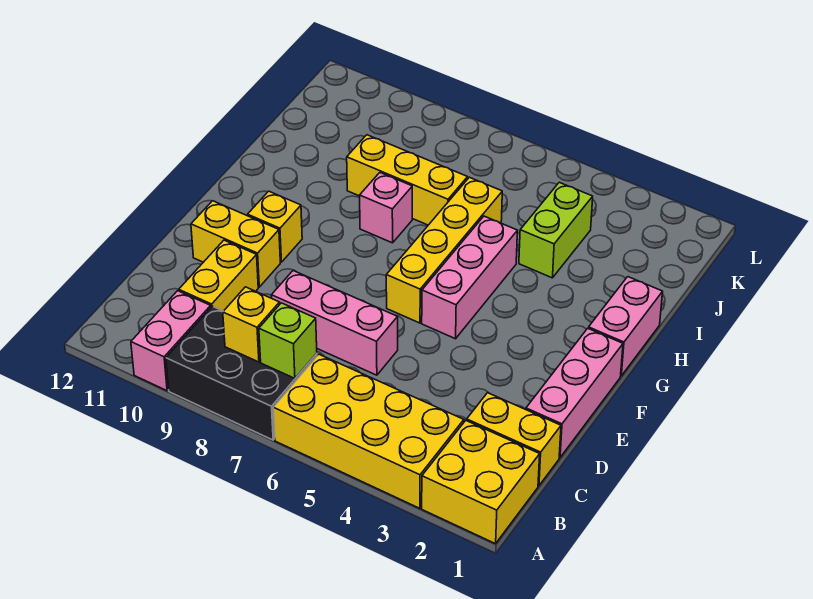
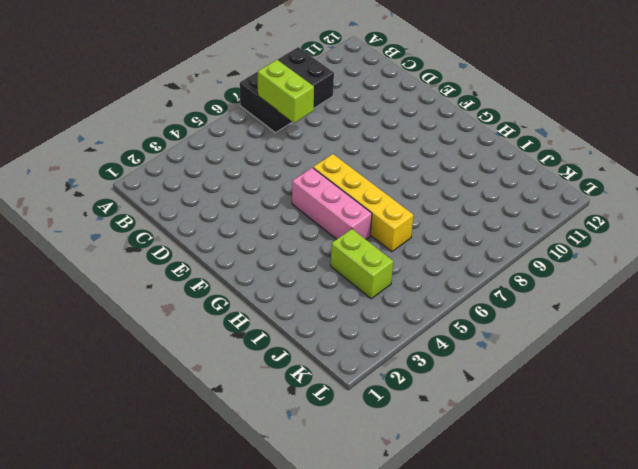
lime brick B7:C7 level 2 -> lime brick B7 level 2
none -> yellow brick A1:B2 level 1
none -> yellow brick A3:B6 level 1
none -> pink brick A10:B10 level 1

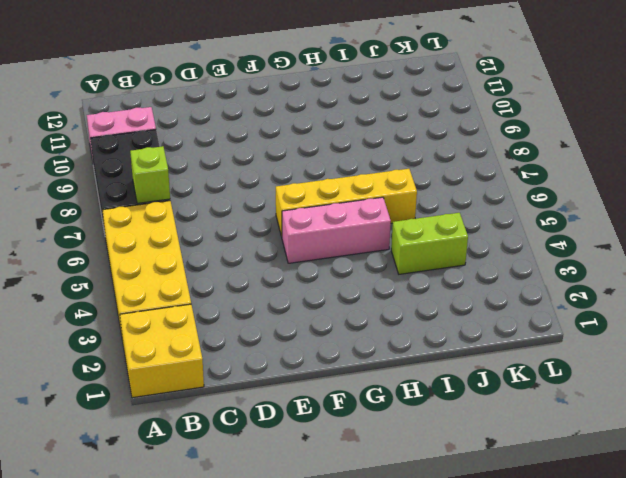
none -> yellow brick C1:C2 level 1
none -> yellow brick C10:D10 level 1
none -> pink brick D1:F1 level 1

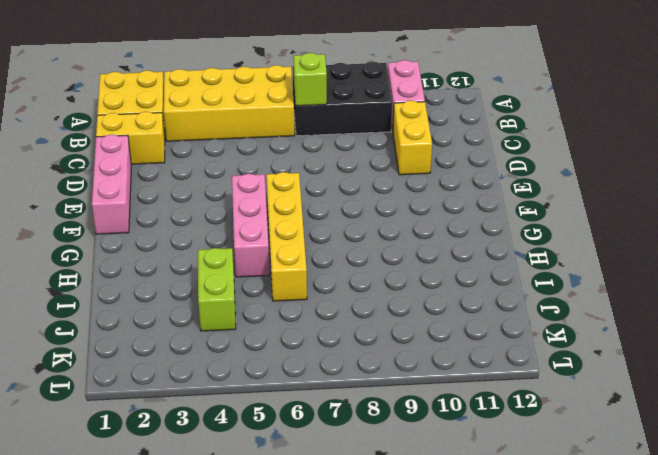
none -> pink brick D6:D8 level 1
none -> yellow brick E10:E11 level 1
none -> yellow brick F10 level 1

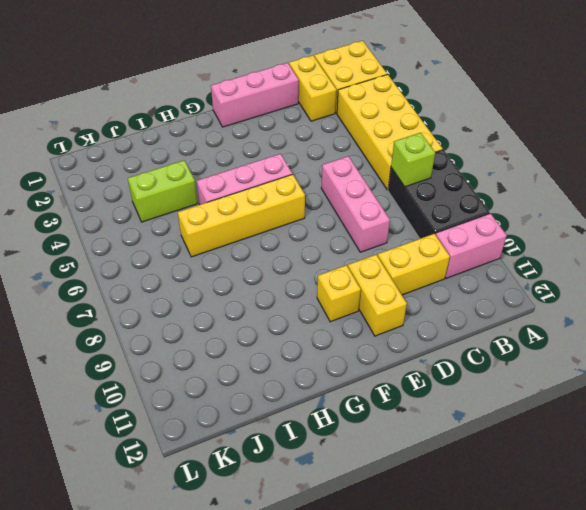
none -> pink brick G1:H1 level 1
none -> pink brick H8 level 1
none -> yellow brick I7:I9 level 1

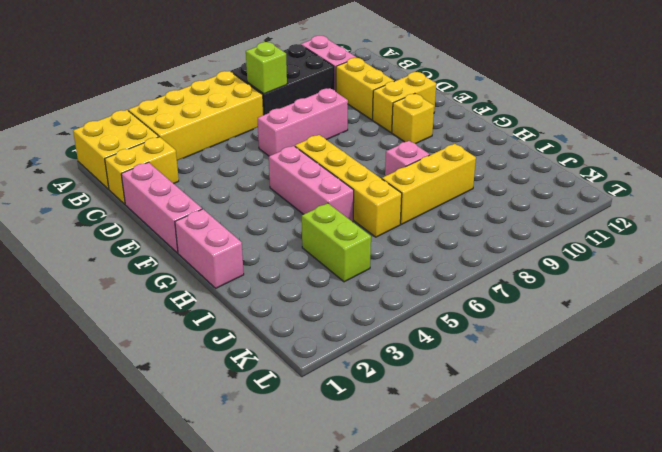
none -> yellow brick B8 level 2

